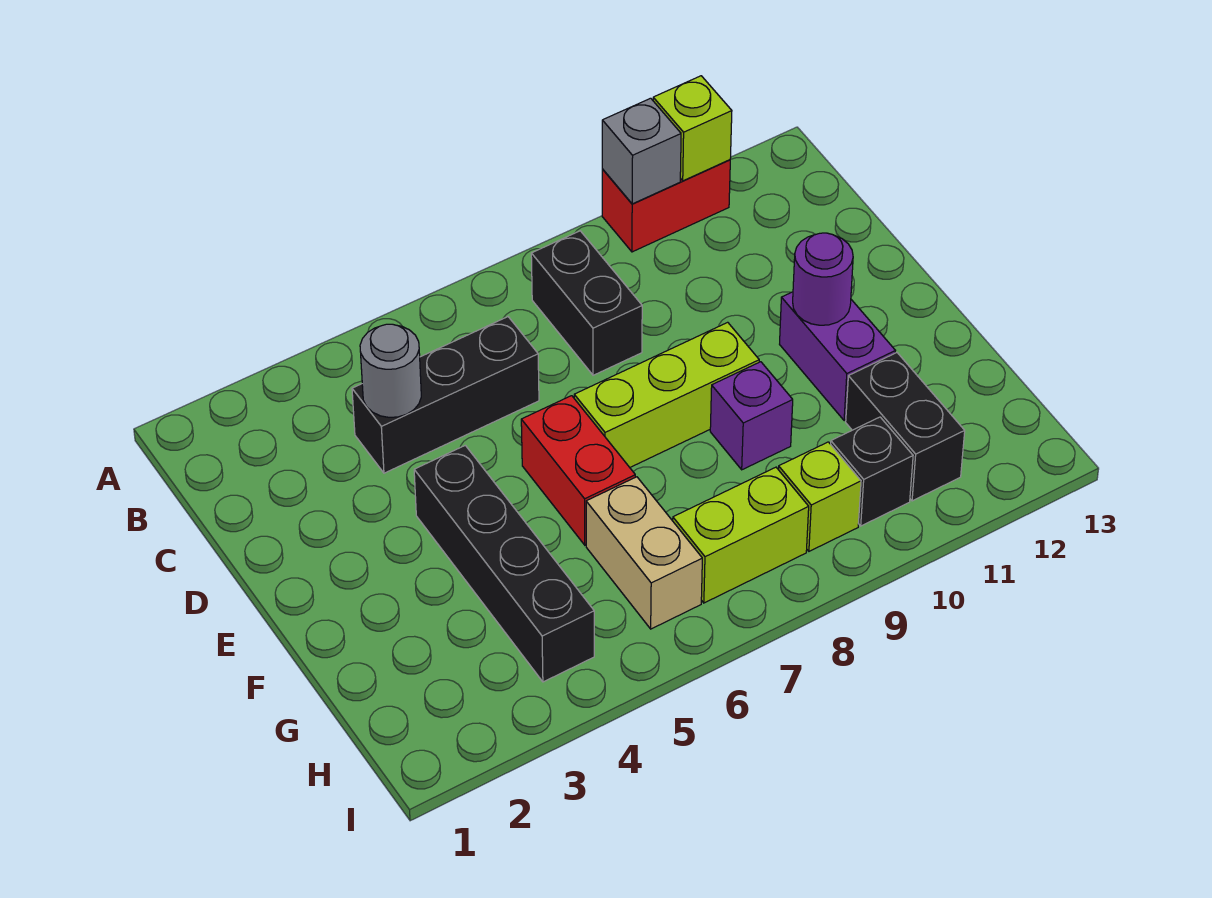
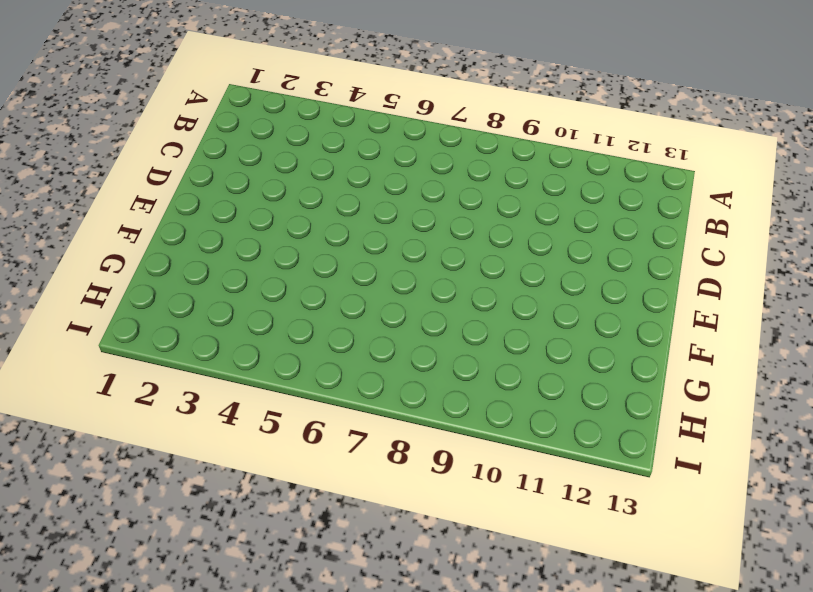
none -> red brick A10:A11 level 1
none -> black brick B8:C8 level 1
none -> black brick C4:C6 level 1

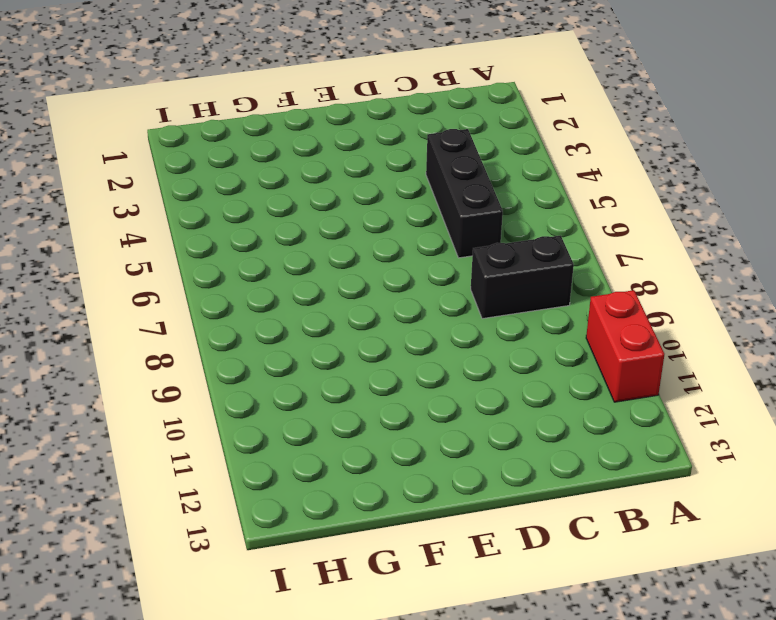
none -> black brick E4:H4 level 1
none -> red brick E6:F6 level 1
none -> lime brick E7:E9 level 1

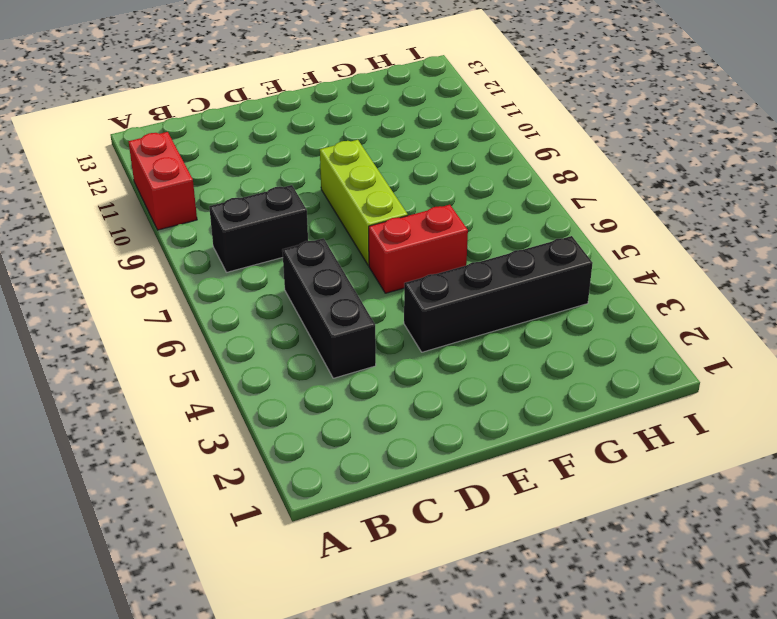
none -> purple brick E11:F11 level 1
none -> purple brick F9 level 1
none -> tan brick G6:H6 level 1

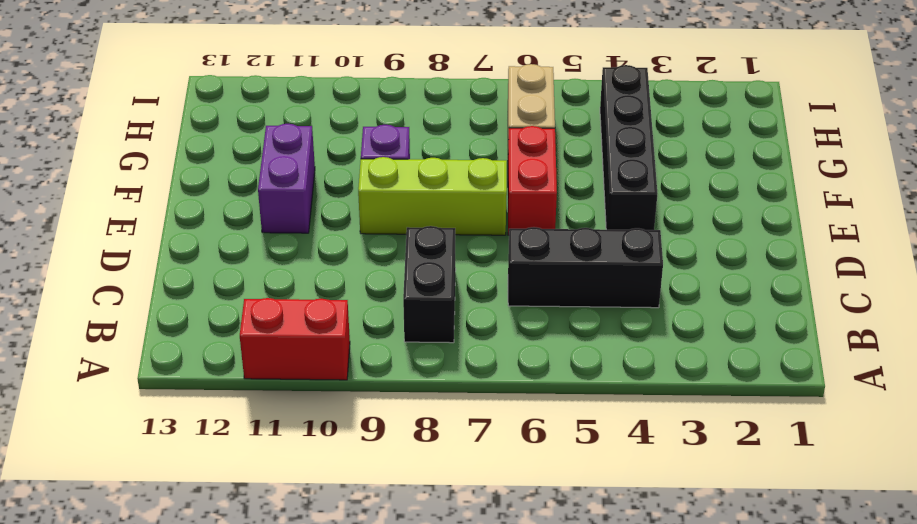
none -> black brick G11:H11 level 1
none -> lime brick H7:H8 level 1
none -> lime brick H9 level 1

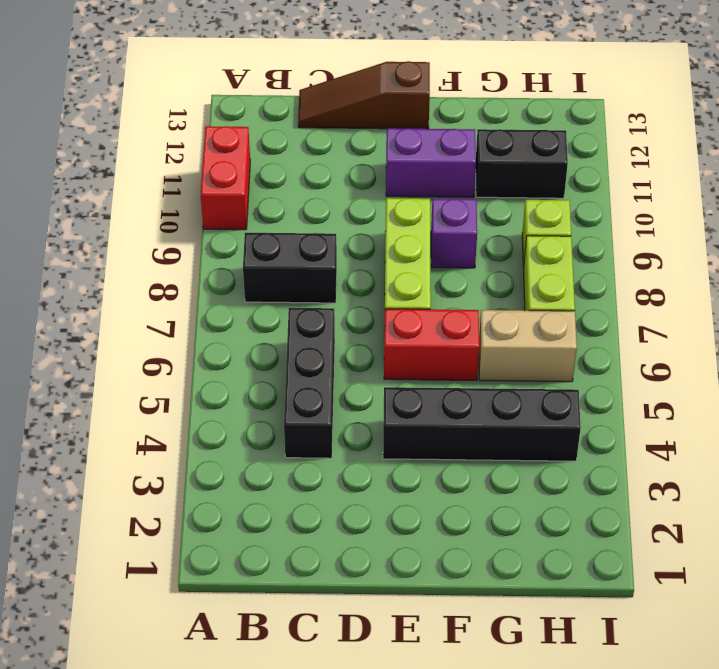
brown slope C13:E13 level 1 top E -> none
none -> black brick H10 level 1
none -> grey brick A10 level 2
none -> lime brick A11 level 2

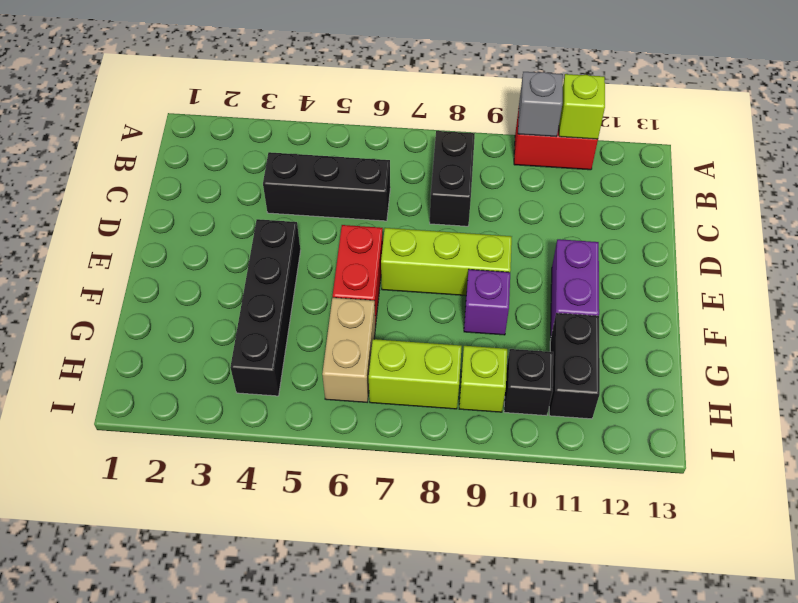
none -> grey round brick C4 level 2
none -> purple round brick E11 level 2

